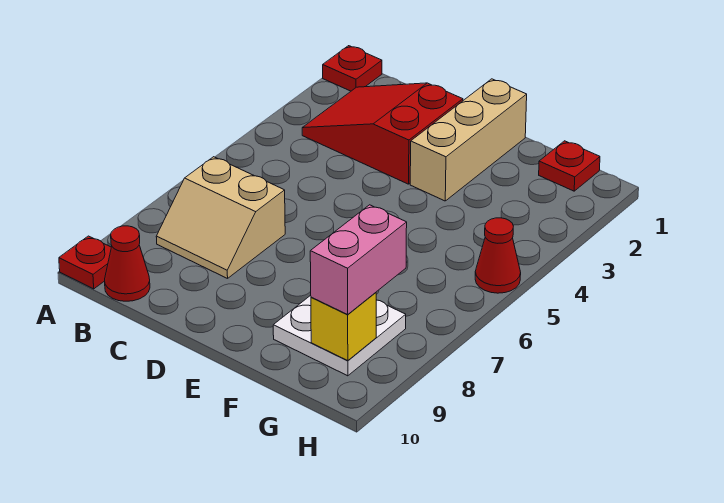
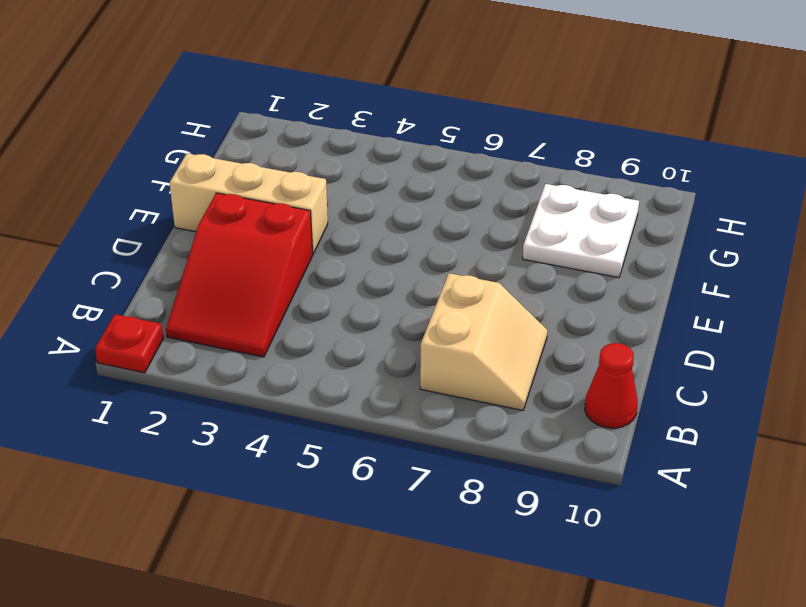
none -> red plate A10 level 1
none -> red plate G1 level 1

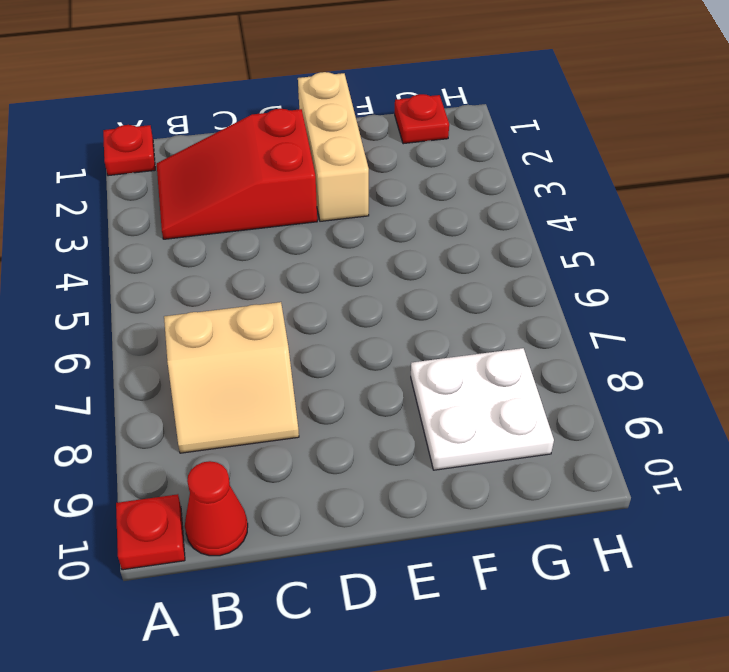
none -> red cone H5 level 1
none -> yellow brick G9 level 2

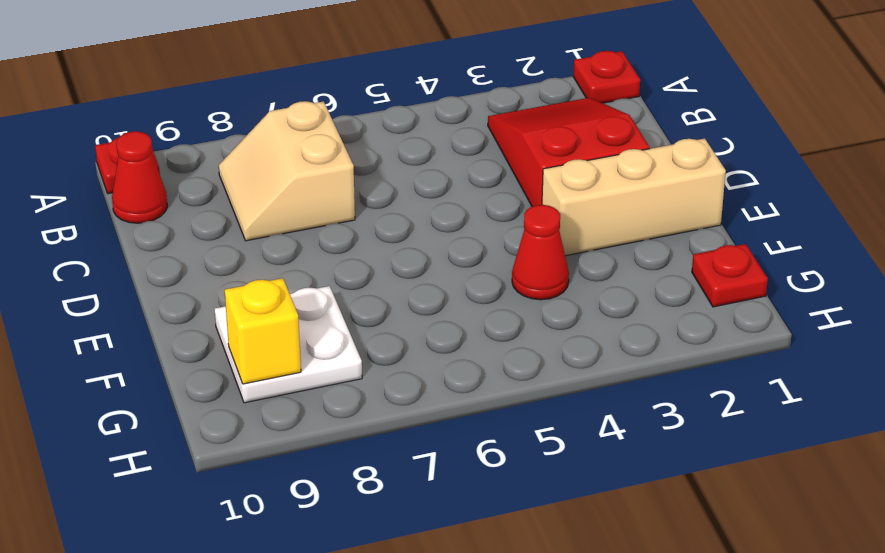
red cone F4 level 1 -> red cone H5 level 1
none -> pink brick G8:G9 level 3

